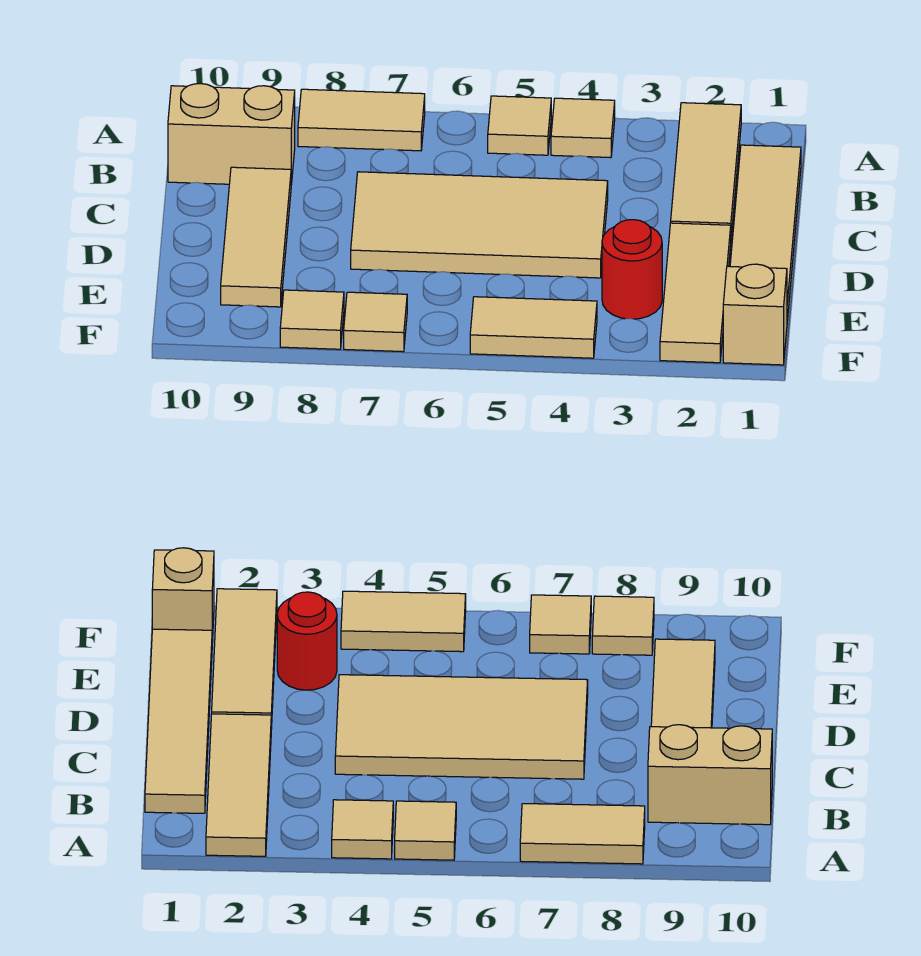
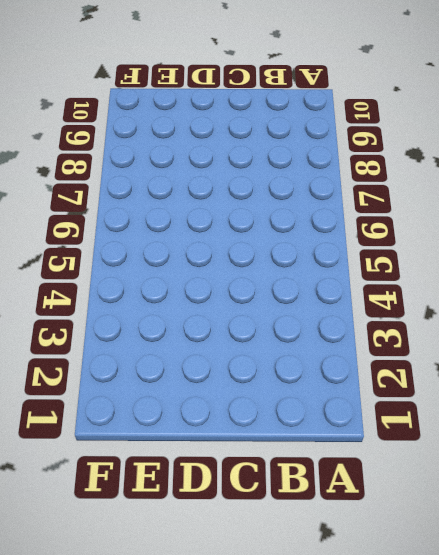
none -> tan tile A2:C2 level 1
none -> tan tile A4 level 1
none -> tan tile A5 level 1

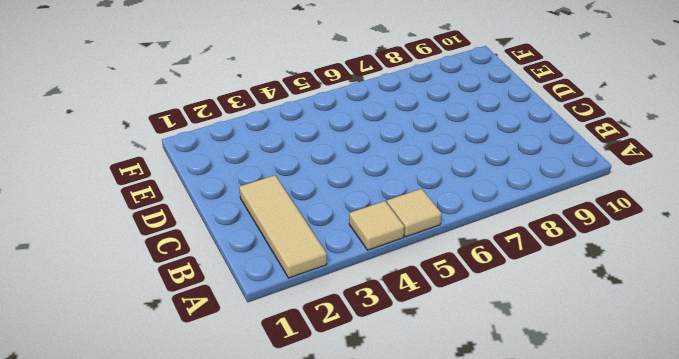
none -> tan tile A7:A8 level 1
none -> tan tile B1:E1 level 1
none -> tan brick B9:B10 level 1

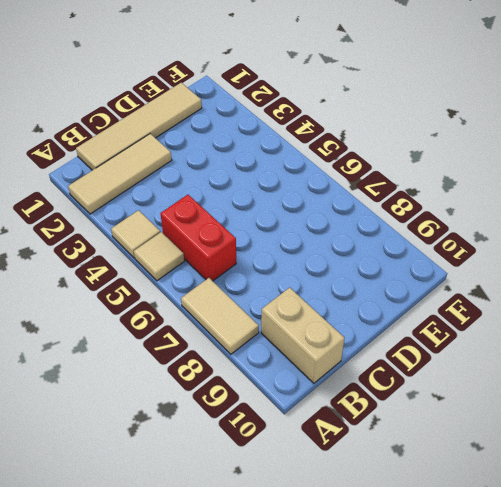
red brick B5:B6 level 1 -> none
none -> tan tile C4:D7 level 1
none -> tan tile C9:E9 level 1
none -> tan tile D2:F2 level 1

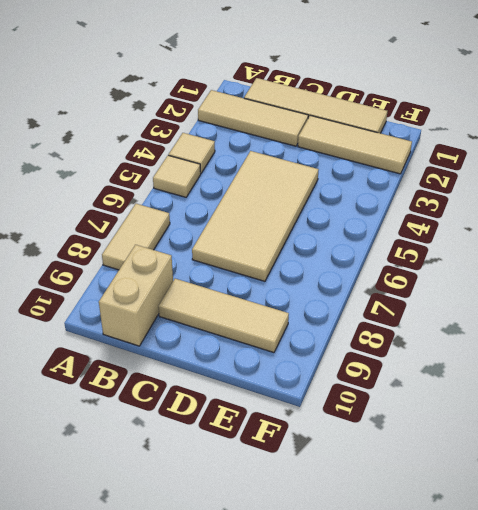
none -> red round brick E3 level 1
none -> tan brick F1 level 1
none -> tan tile F4:F5 level 1

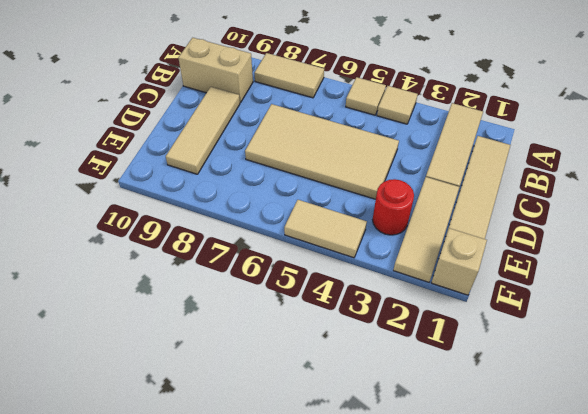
none -> tan tile F7 level 1
none -> tan tile F8 level 1

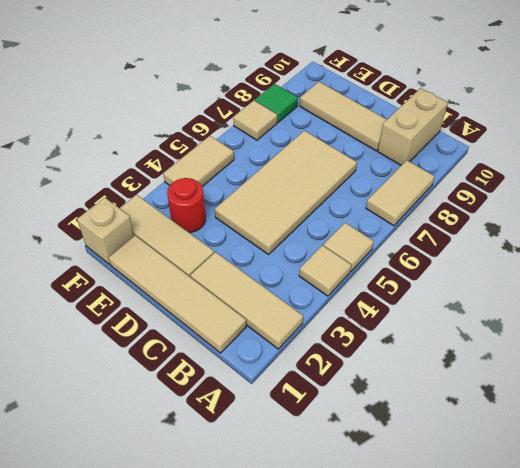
green tile F8 level 1 -> tan tile F8 level 1

